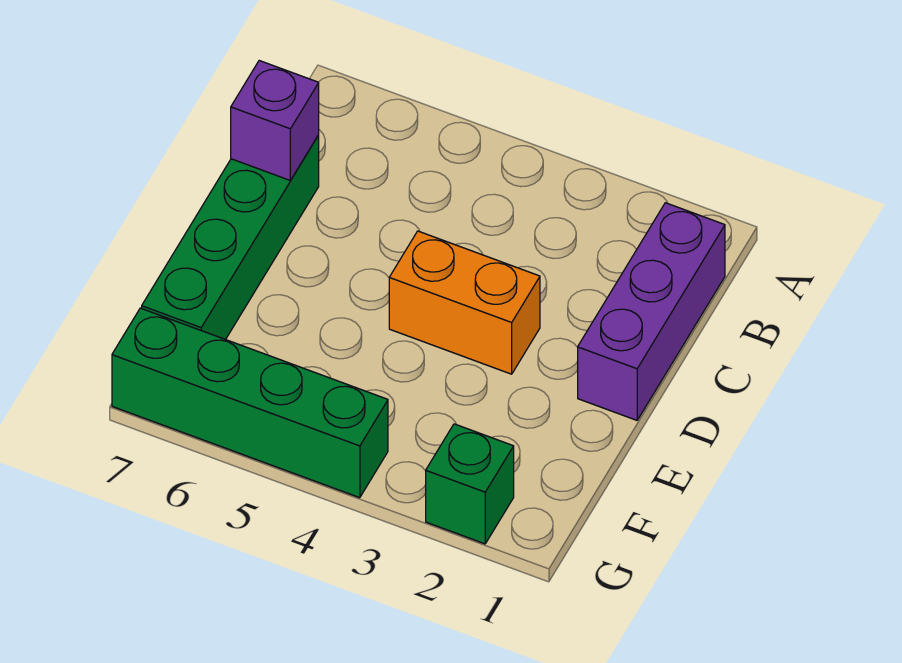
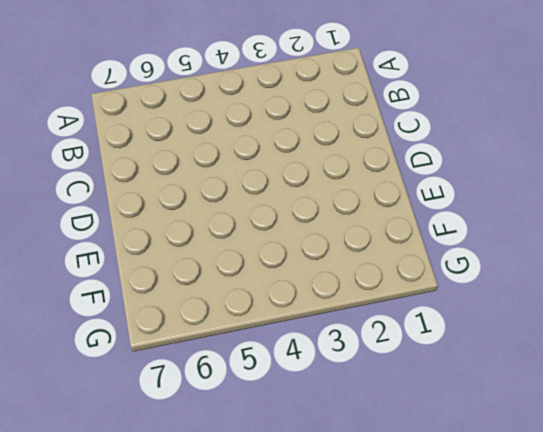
none -> purple brick B1:D1 level 1
none -> green brick C7:F7 level 1

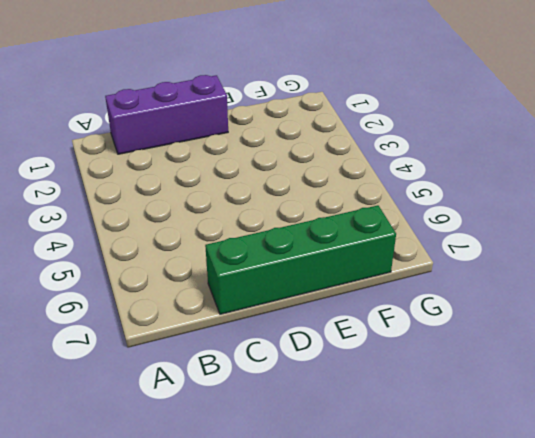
none -> orange brick D3:D4 level 1
none -> green brick G2 level 1

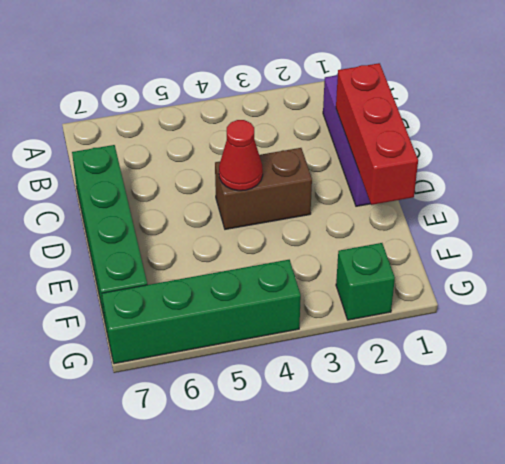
red brick C1:E1 level 2 -> none
brown brick D3:D4 level 1 -> orange brick D3:D4 level 1
red cone D4 level 2 -> none
none -> purple brick C7 level 2

